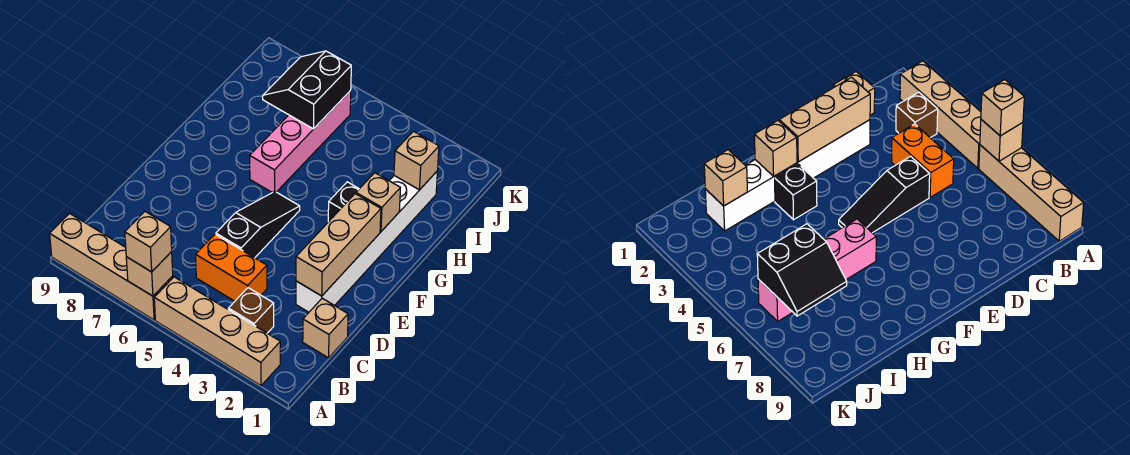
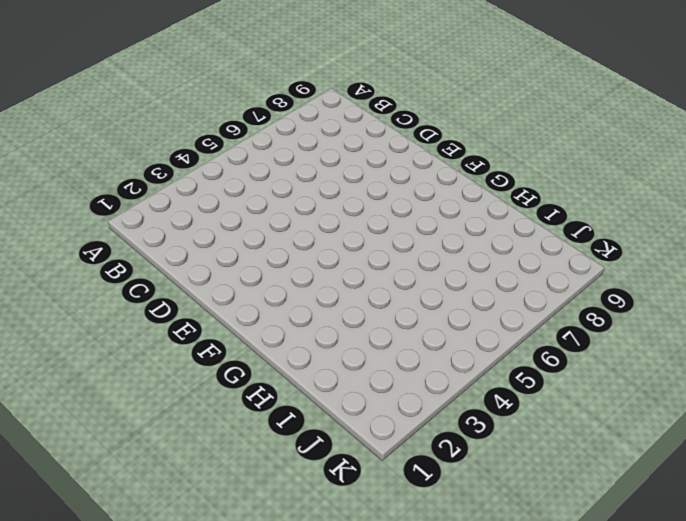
none -> tan brick A2:A5 level 1
none -> tan brick A6:A9 level 1
none -> brown brick B3 level 1

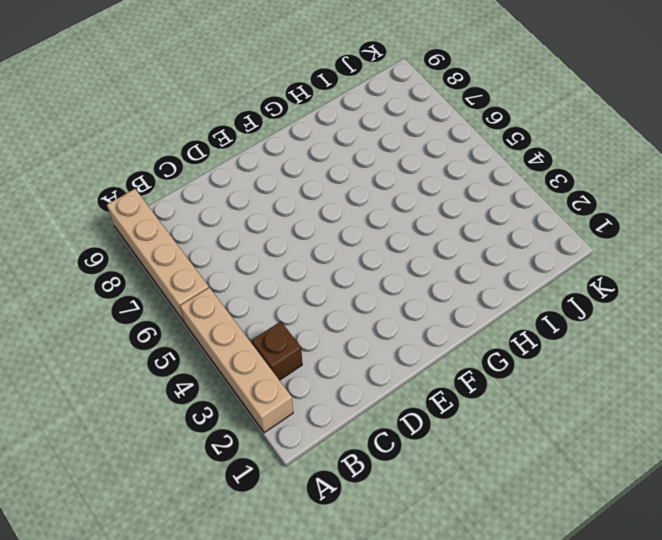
none -> tan brick C1 level 1
none -> orange brick C4:C5 level 1
none -> white brick D2:I2 level 1

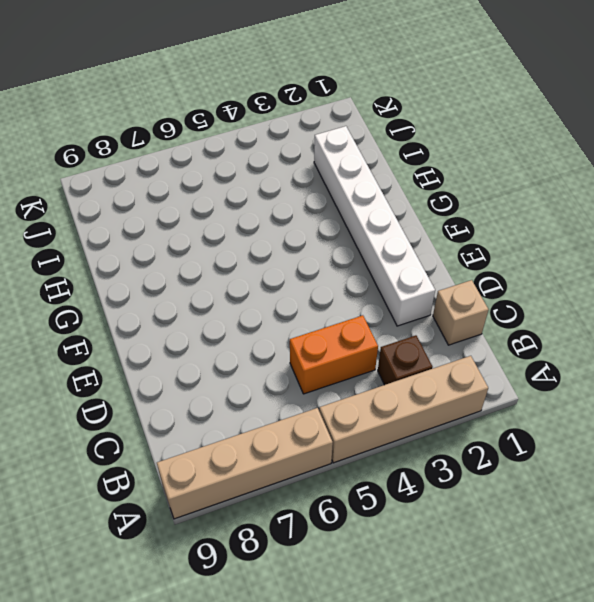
none -> black slope D5:F5 level 1 top D
none -> black brick G3 level 1
none -> pink brick G6:J6 level 1

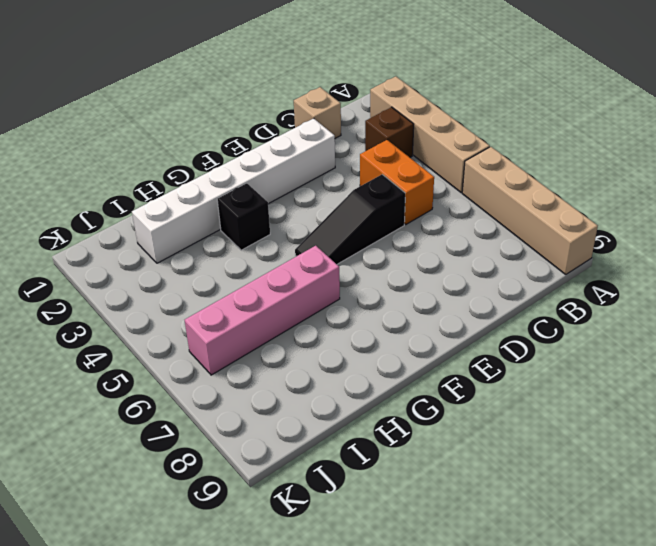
none -> tan brick A6 level 2
none -> tan brick D2:F2 level 2
none -> tan brick G2 level 2

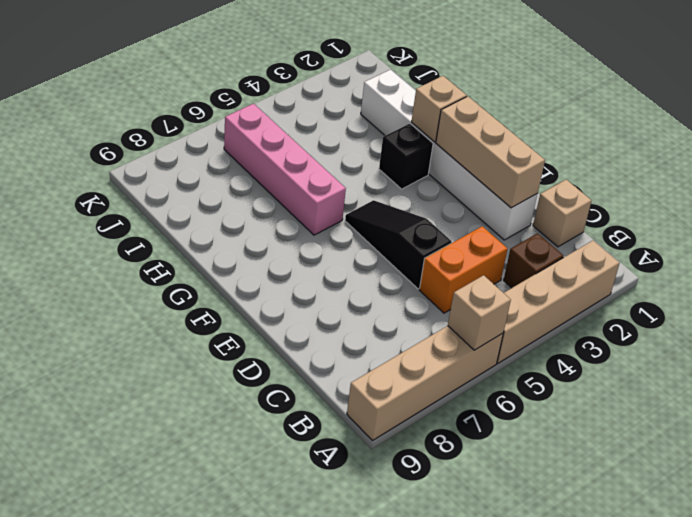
none -> tan brick I2 level 2
none -> black slope I6:J7 level 2 top 6
none -> tan brick A6 level 3

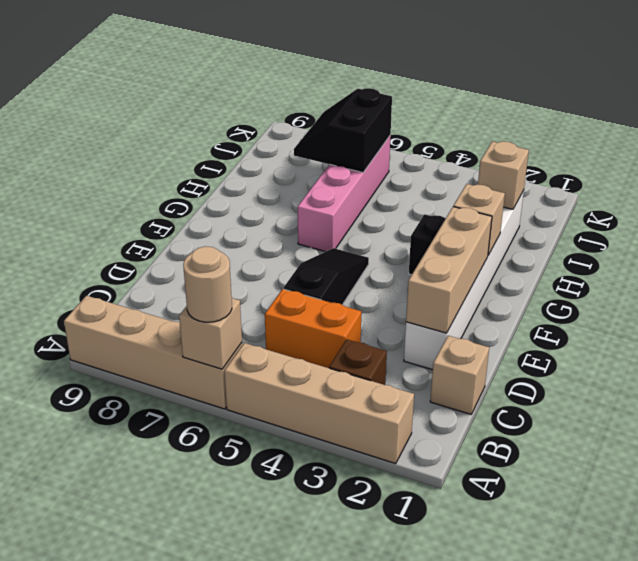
tan round brick A6 level 3 -> tan brick A6 level 3

